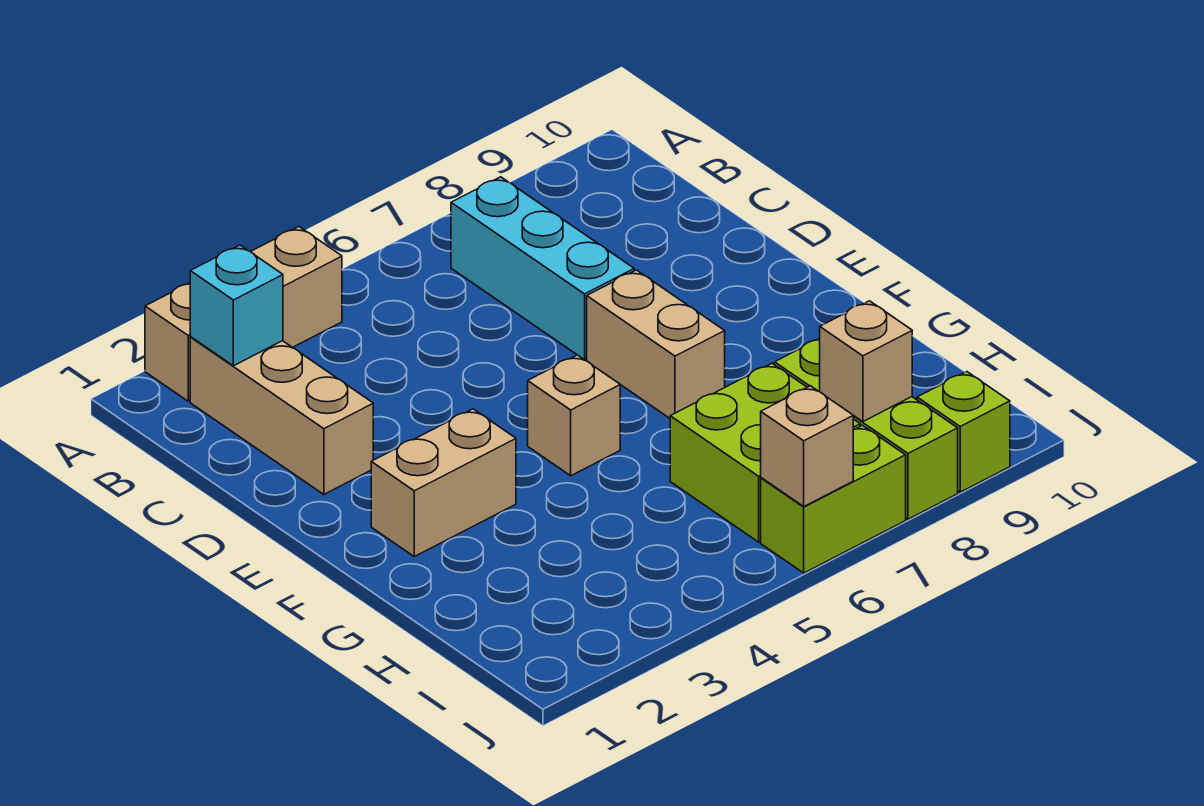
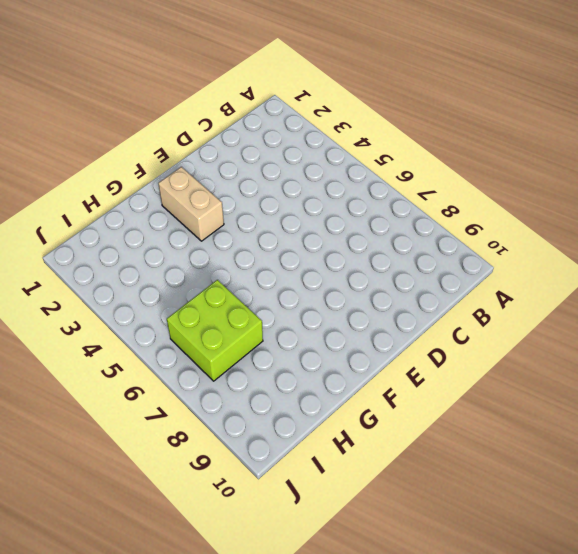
none -> tan brick A2:A4 level 1
none -> tan brick B2:D2 level 1
none -> cyan brick B7:D7 level 1

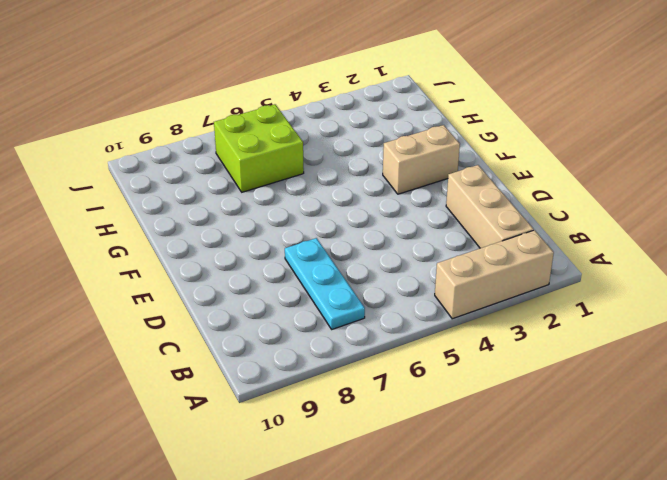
cyan plate B7:D7 level 1 -> cyan brick B7:D7 level 1
none -> tan brick E7:F7 level 1
none -> tan brick F5 level 1
none -> lime brick H8:J8 level 1

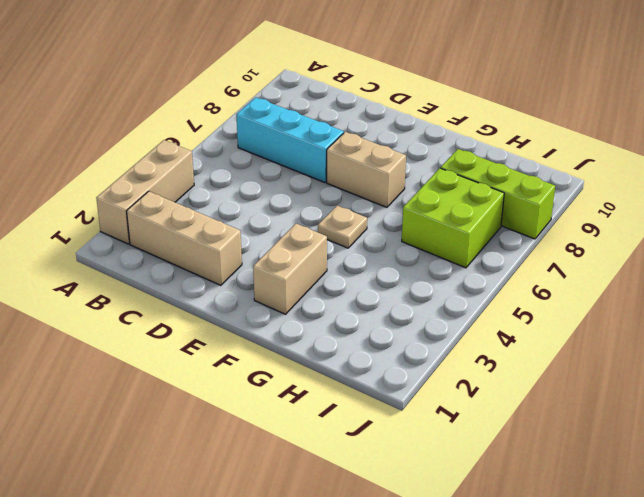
tan plate F5 level 1 -> tan brick F5 level 1
none -> lime brick J6:J7 level 1
none -> lime brick J9 level 1
none -> cyan brick B2 level 2

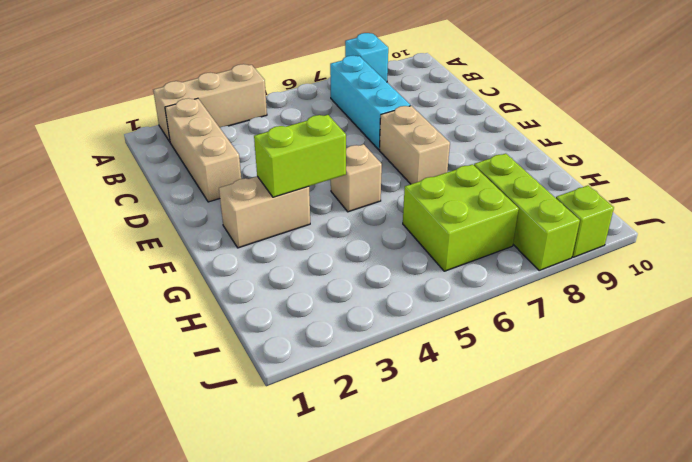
cyan brick A8 level 1 -> cyan brick B2 level 2
lime brick F3:F4 level 2 -> lime brick J6:J7 level 1
none -> tan brick I8 level 2
none -> tan brick J6 level 2

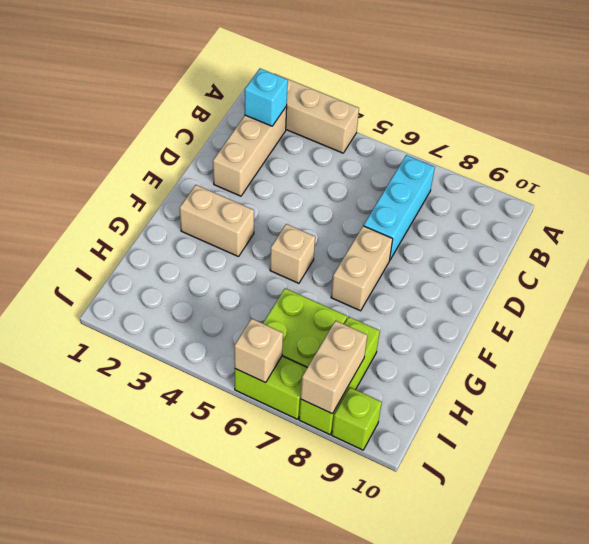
tan brick I8:J8 level 2 -> tan brick I8 level 2

